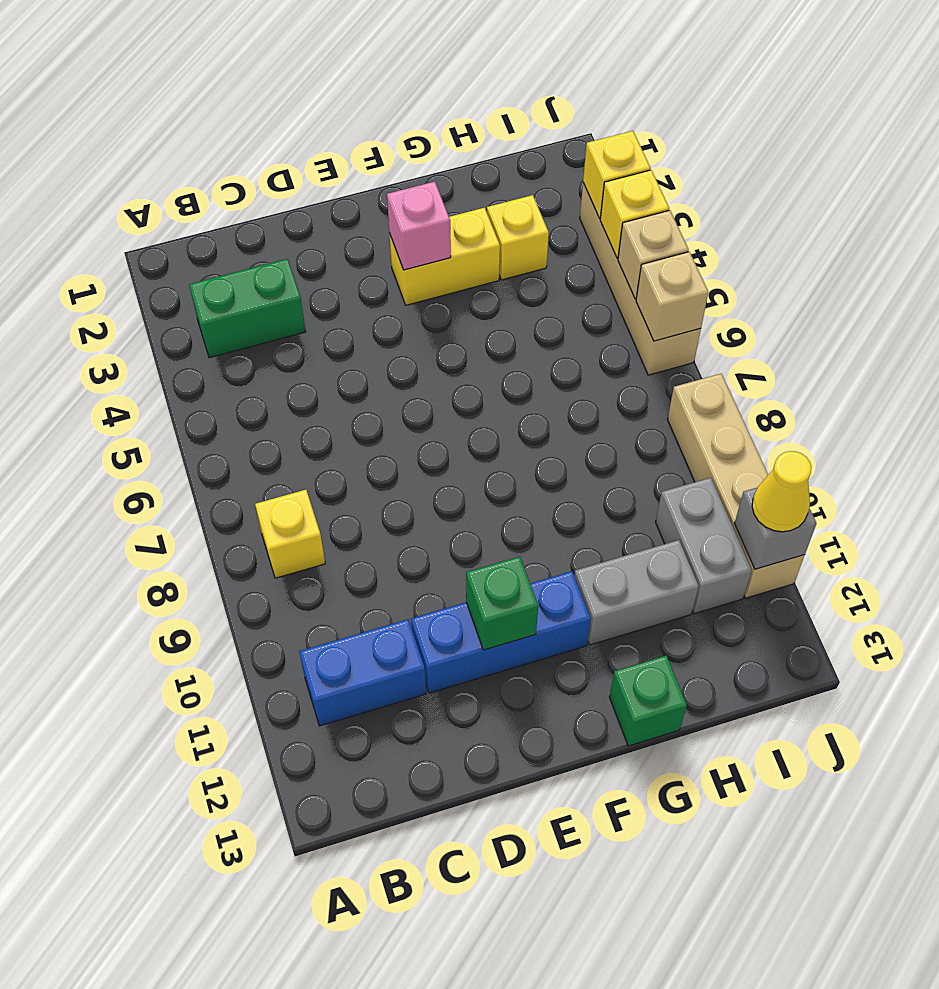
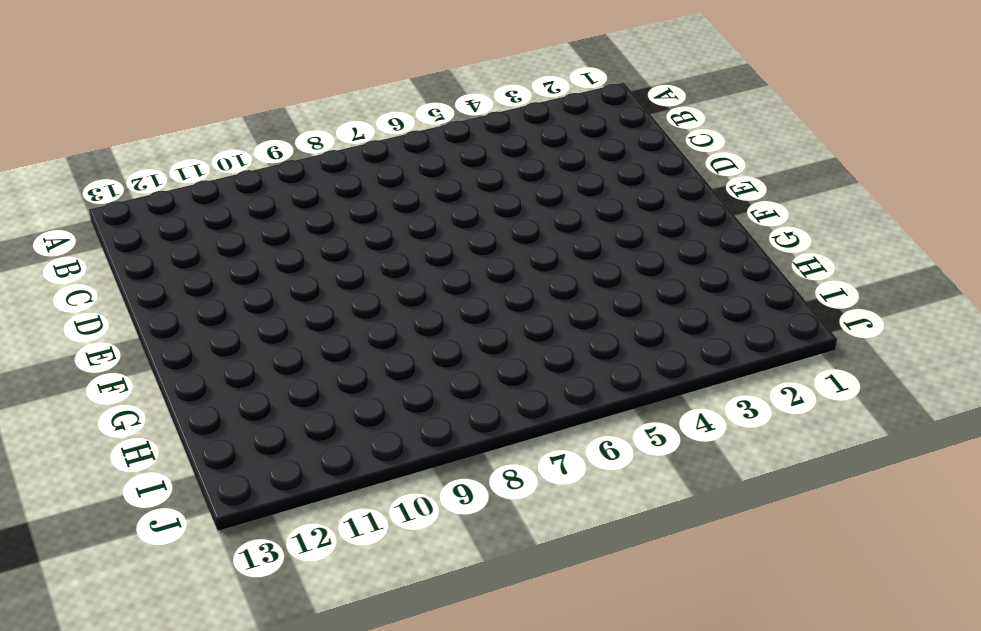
none -> green brick B3:C3 level 1
none -> yellow brick B8 level 1
none -> blue brick B11:C11 level 1

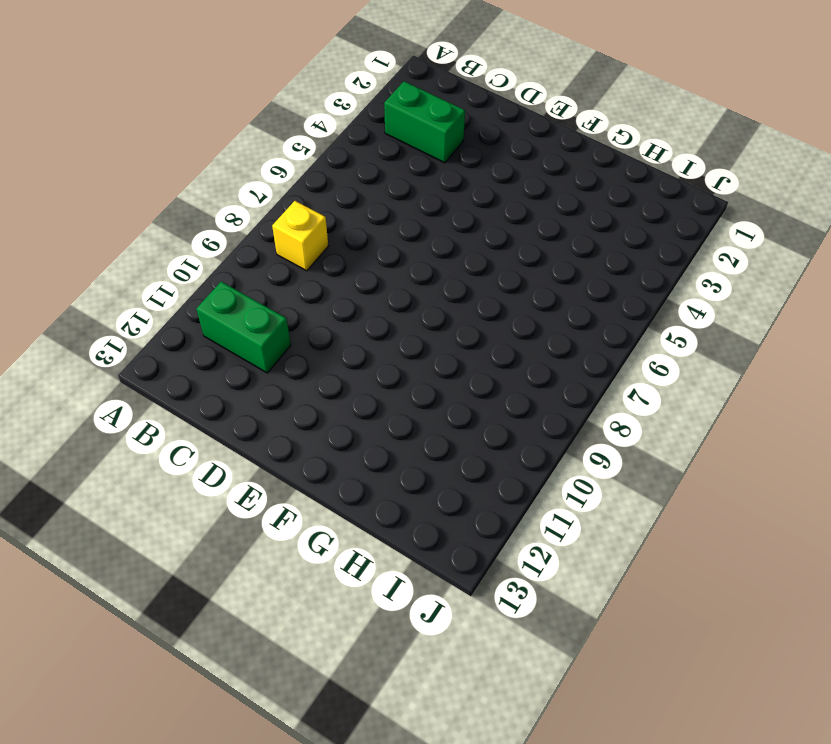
green brick B11:C11 level 1 -> blue brick B11:C11 level 1
none -> blue brick D11:F11 level 1
none -> yellow brick F3:G3 level 1
none -> grey brick G11:H11 level 1

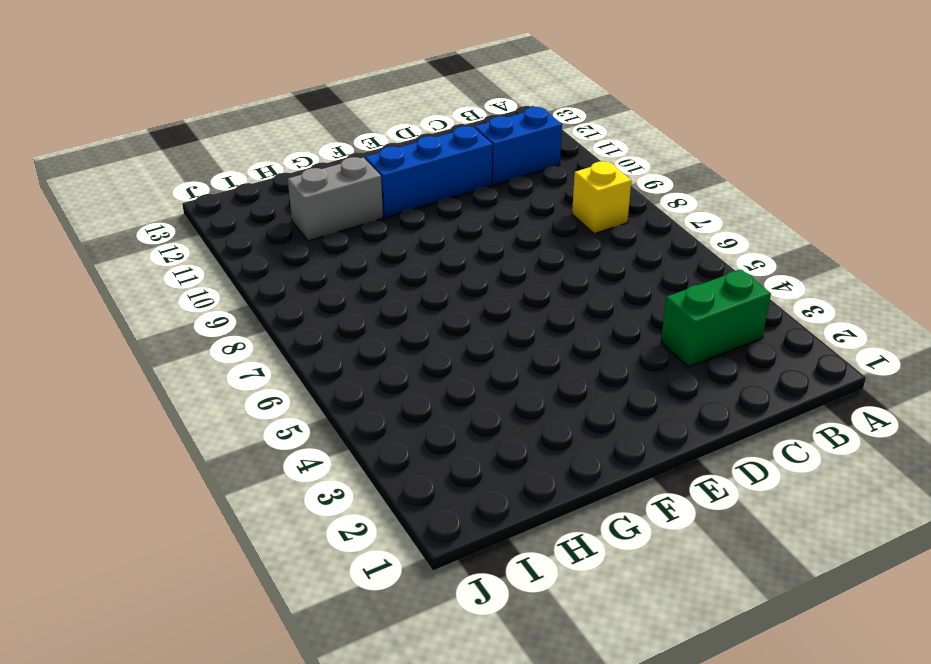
none -> yellow brick F3:G3 level 1
none -> green brick G13 level 1
none -> yellow brick H3 level 1

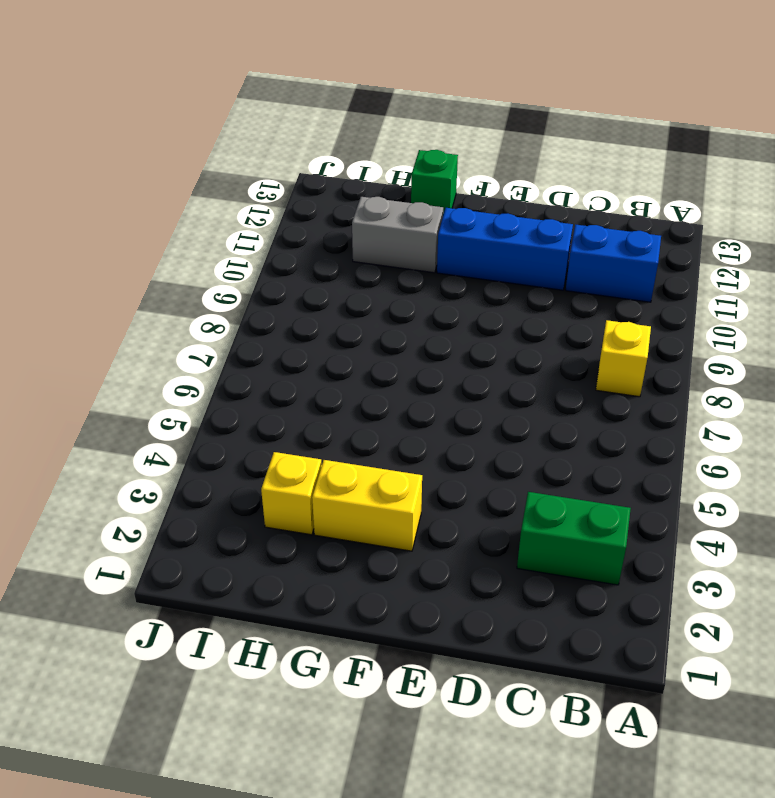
none -> grey brick I10:I11 level 1
none -> tan brick J3:J6 level 1
none -> tan brick J8:J11 level 1

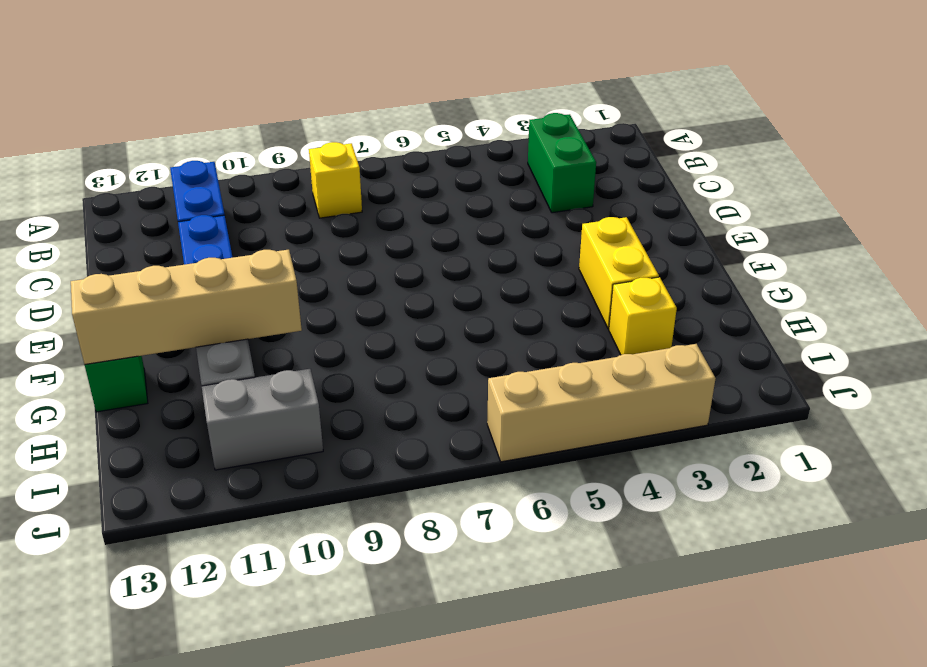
tan brick G10:G13 level 2 -> tan brick J8:J11 level 1
none -> green brick E11 level 2
none -> pink brick F3 level 2
none -> yellow brick J3 level 2

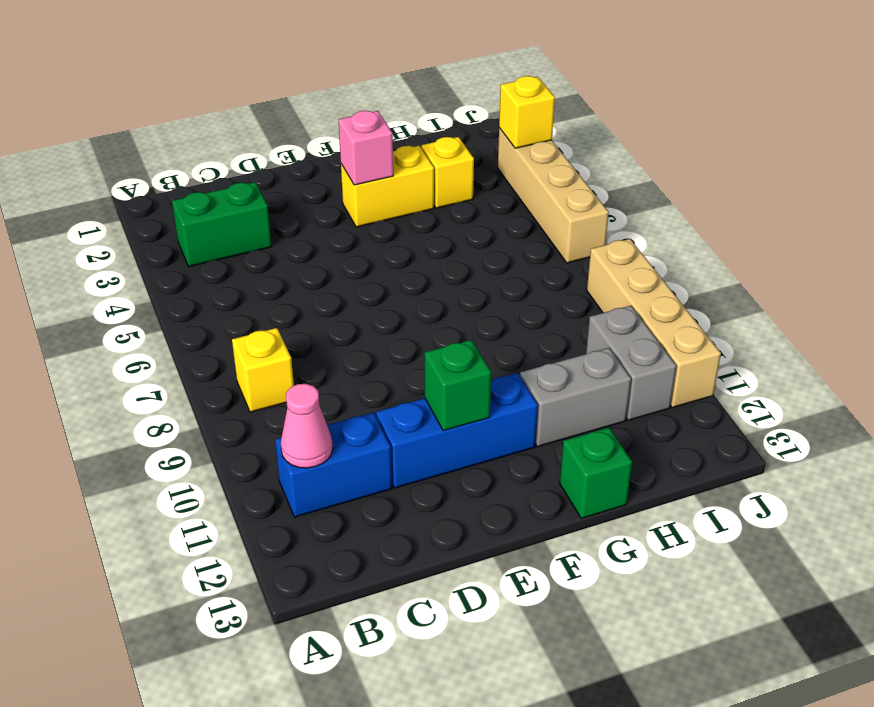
pink cone B11 level 2 -> none
none -> yellow brick J4 level 2
none -> tan brick J5 level 2
none -> tan brick J6 level 2

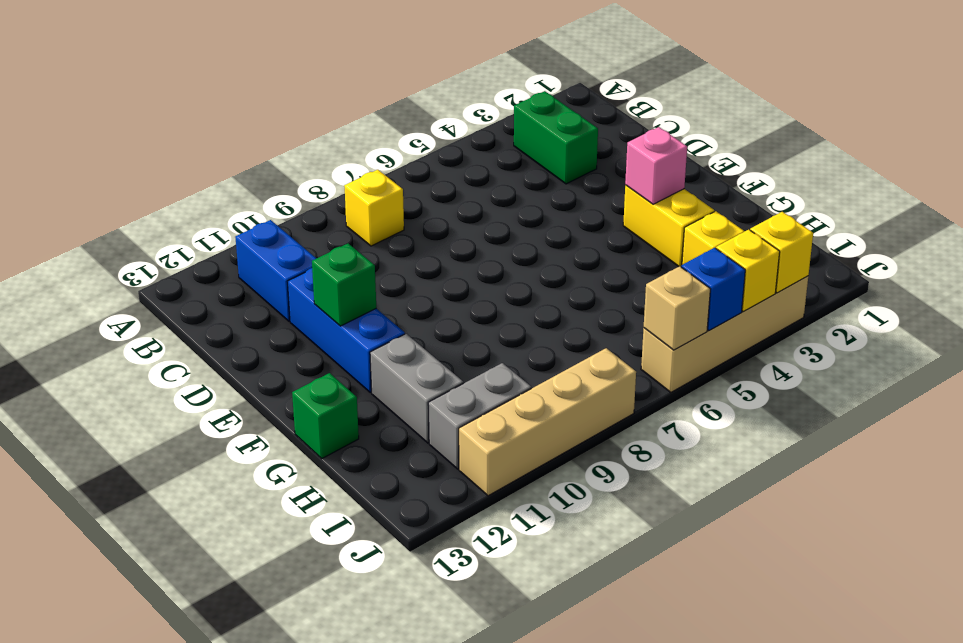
blue brick J5 level 2 -> tan brick J5 level 2
none -> grey brick J11 level 2
none -> yellow cone J11 level 3

